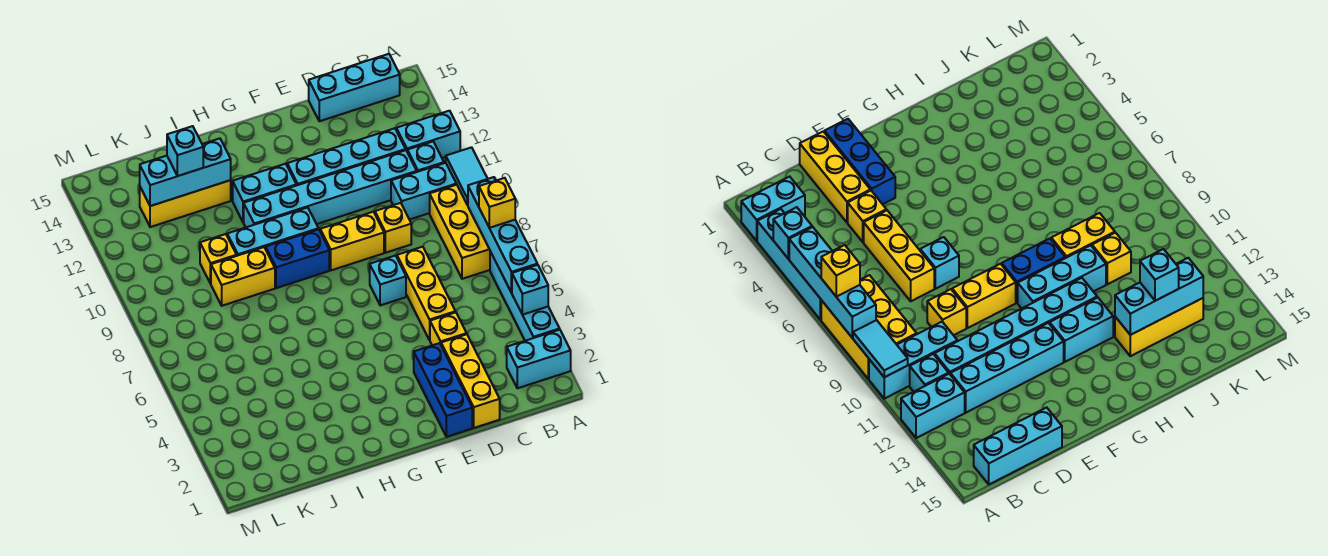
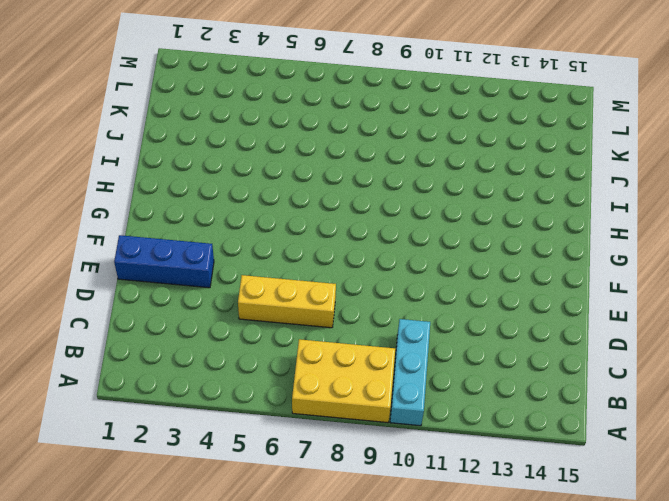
none -> cyan brick A2:B2 level 1
none -> cyan brick A3:A6 level 1
none -> cyan brick A12:B12 level 1

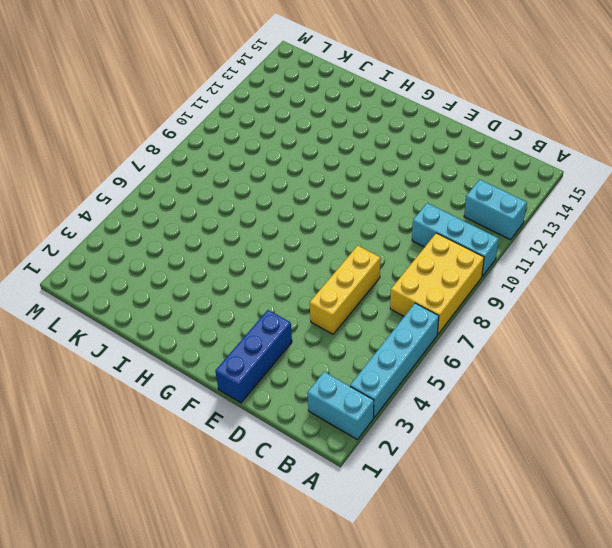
none -> cyan brick B11 level 1
none -> cyan brick B15:D15 level 1
none -> cyan brick C11:H11 level 1

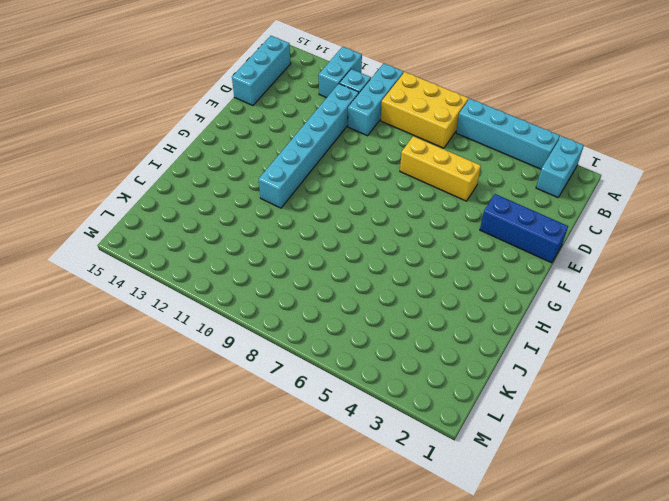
none -> cyan brick C12:F12 level 1
none -> yellow brick D1:D3 level 1
none -> yellow brick D4 level 1

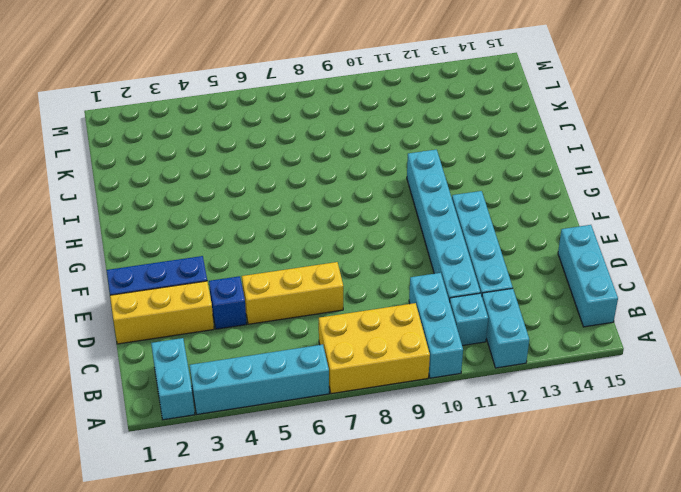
blue brick D4 level 1 -> yellow brick D4 level 1
none -> yellow brick D9 level 1
none -> cyan brick E7 level 1
none -> yellow brick E9:F9 level 1

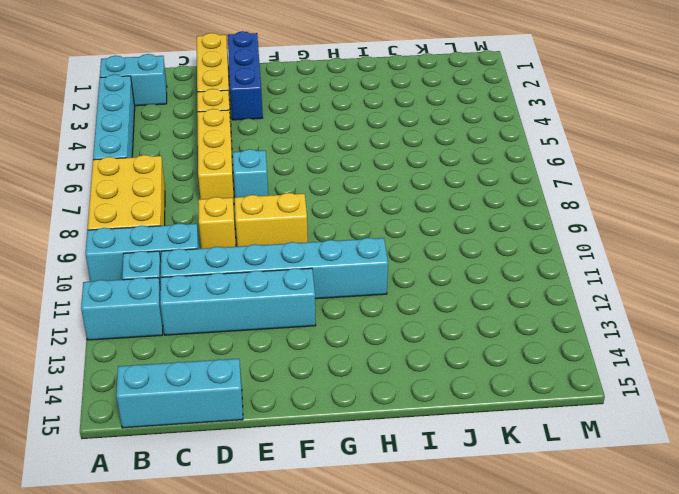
none -> blue brick G9:H9 level 1
none -> cyan brick G10:I10 level 1
none -> cyan brick G12:H12 level 1

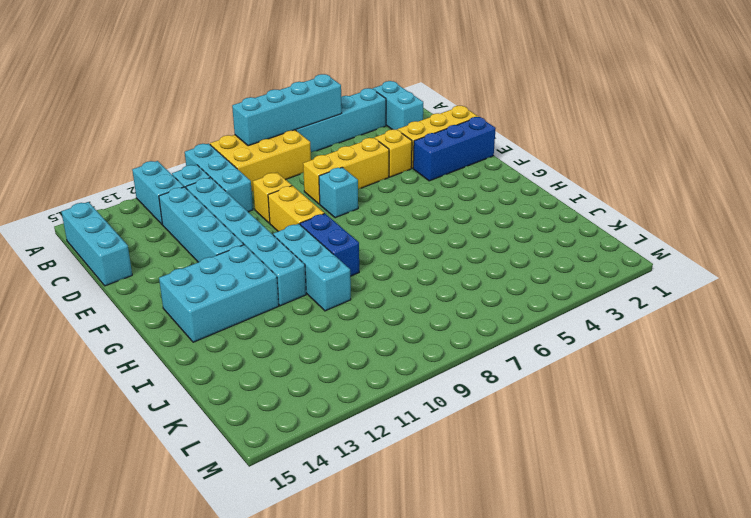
cyan brick G12:H14 level 1 -> cyan brick G12:H12 level 1
none -> yellow brick I9:J9 level 1
none -> yellow brick I13:K13 level 1
none -> yellow brick J10 level 1

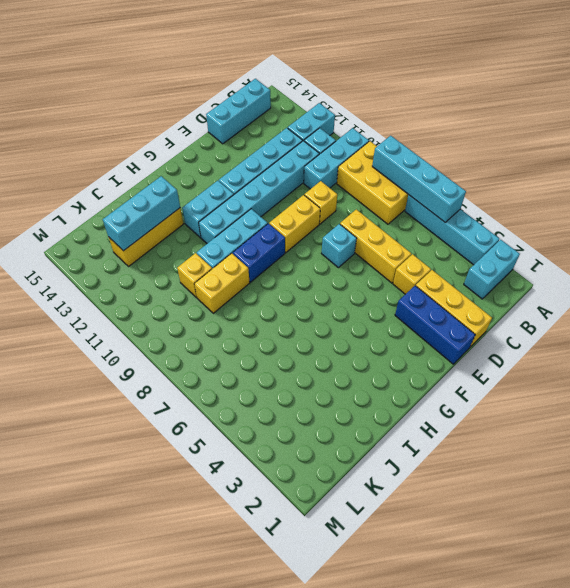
none -> cyan brick A4 level 2
none -> cyan tile A9:A10 level 2
none -> yellow brick A7 level 3

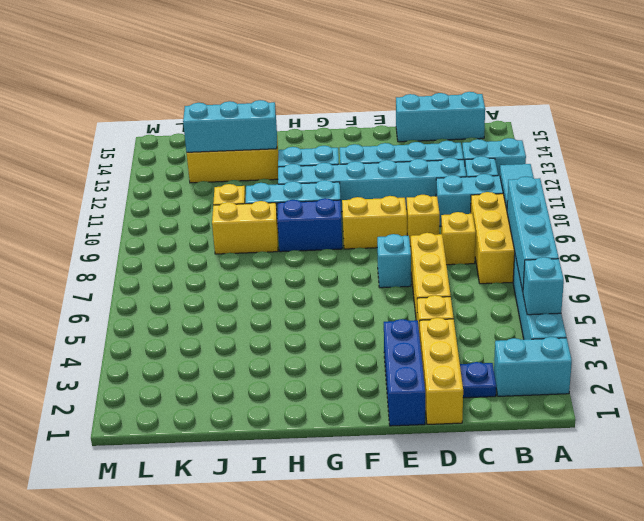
blue plate C2 level 1 -> none
yellow brick C8 level 1 -> yellow brick A7 level 3
none -> cyan brick J13 level 3

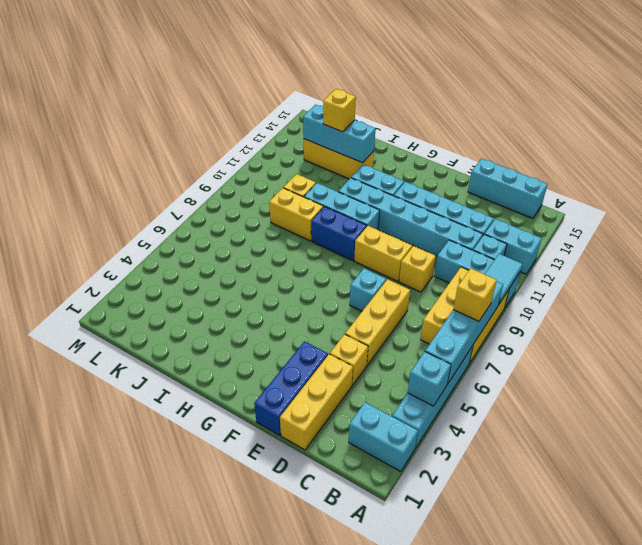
yellow brick J13 level 3 -> cyan brick J13 level 3

